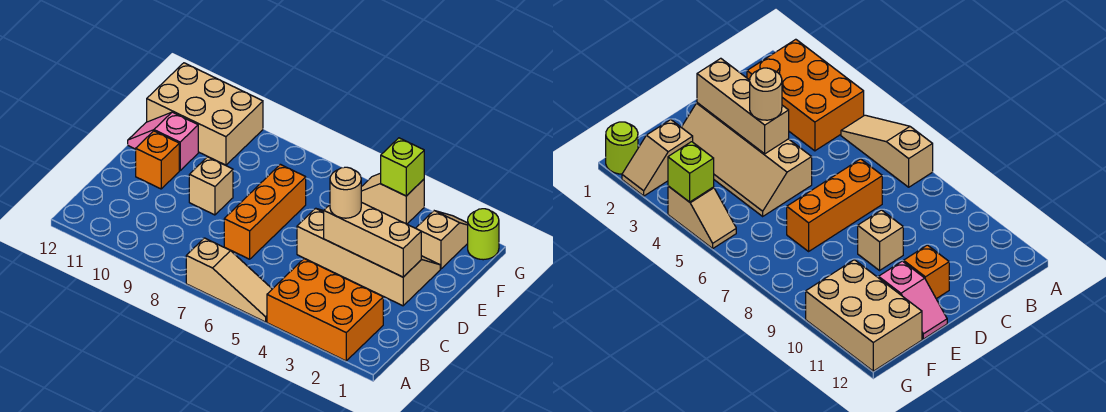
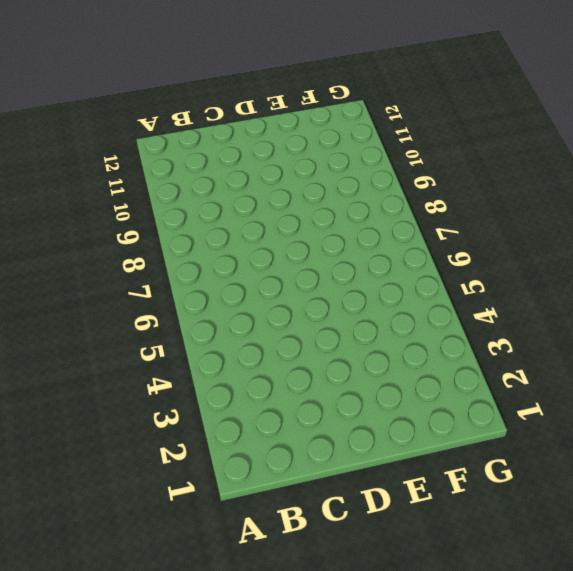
none -> orange brick A2:B4 level 1
none -> tan slope A5:A7 level 1 top 7
none -> orange brick C7:E7 level 1

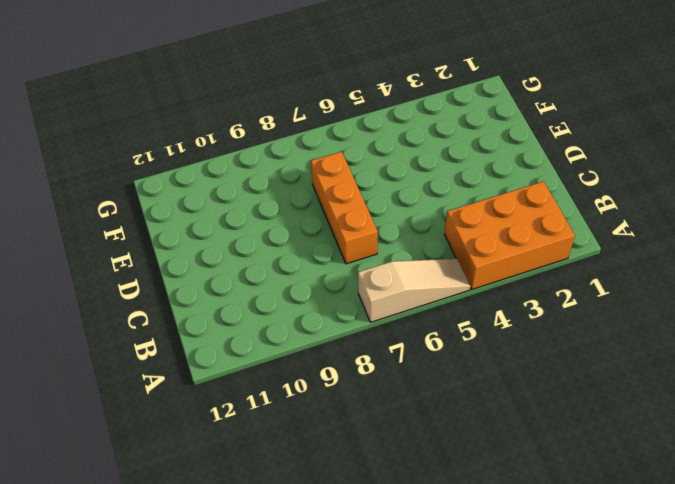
none -> tan slope D2:E5 level 1 top D
none -> tan brick D9 level 1
none -> orange brick D11 level 1

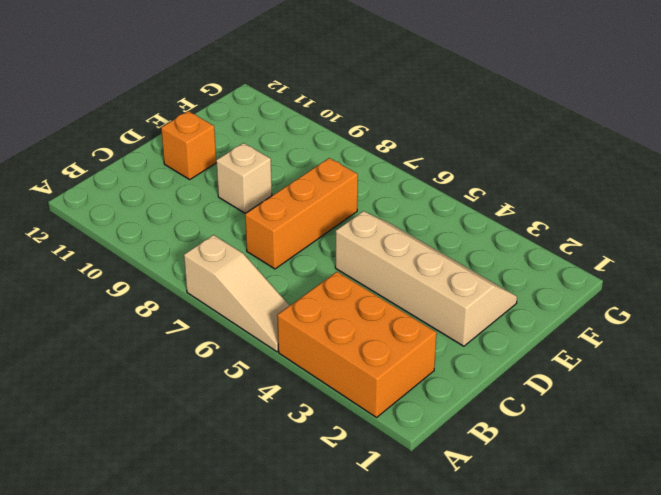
none -> pink slope E11:E12 level 1 top 11
none -> tan slope F2:G2 level 1 top F
none -> tan brick F10:G12 level 1

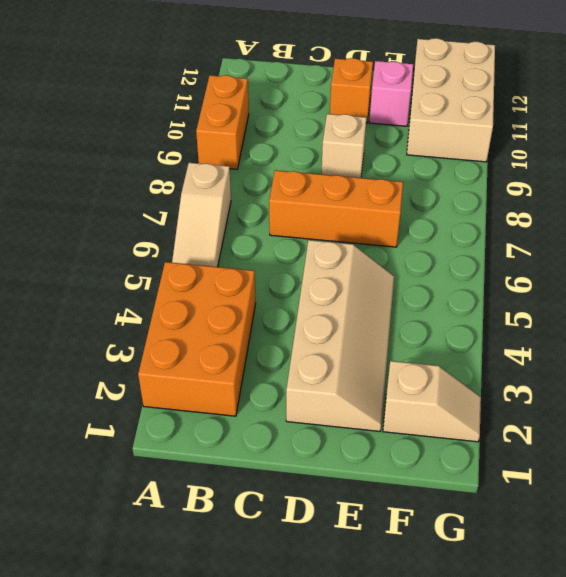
orange brick A9:A10 level 1 -> none
none -> lime round brick G1 level 1
none -> tan slope G4:G5 level 1 top 4
none -> tan brick D2:D4 level 2

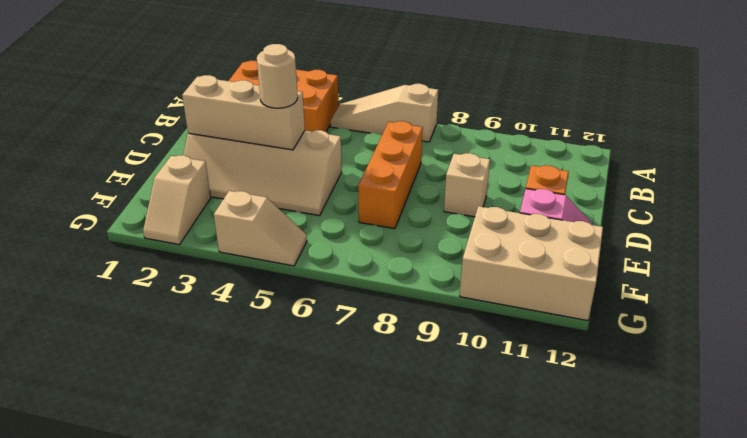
none -> lime round brick G1 level 1
none -> lime brick G4 level 2

